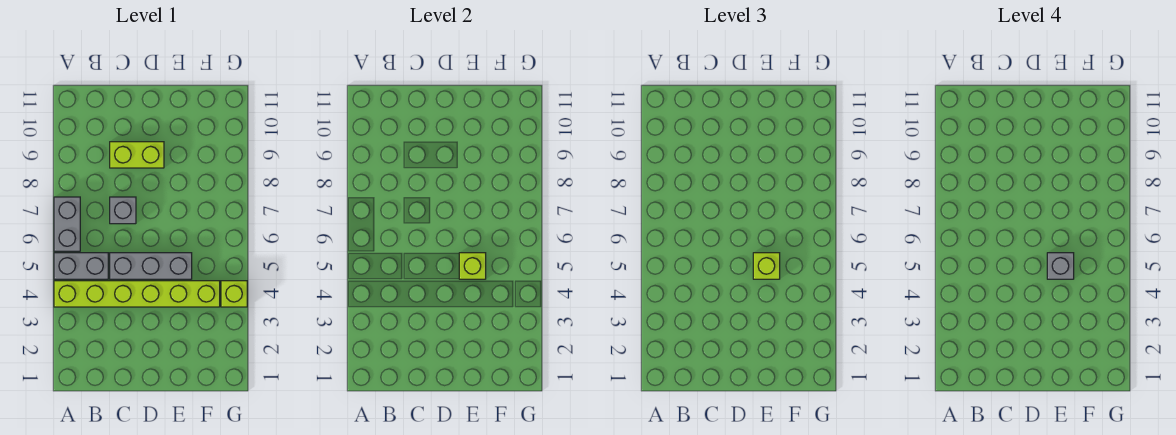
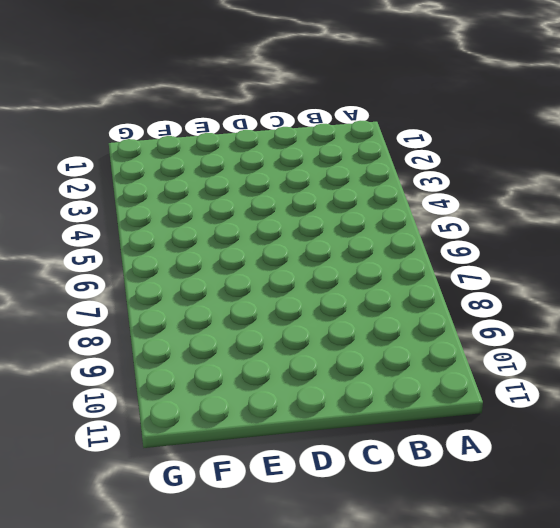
none -> lime brick A4:F4 level 1
none -> grey brick A5:B5 level 1

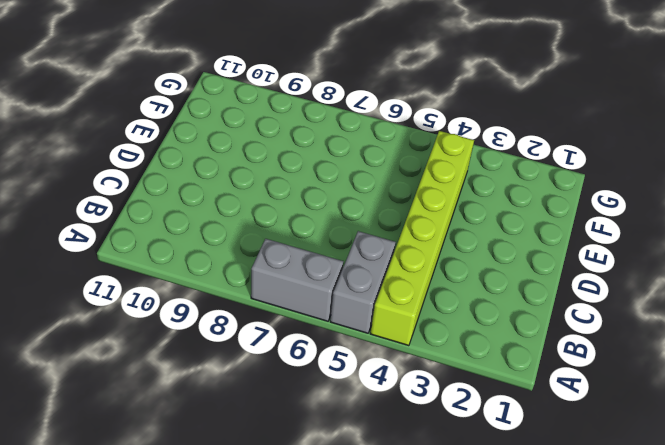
none -> grey brick C5:E5 level 1
none -> grey brick C7 level 1

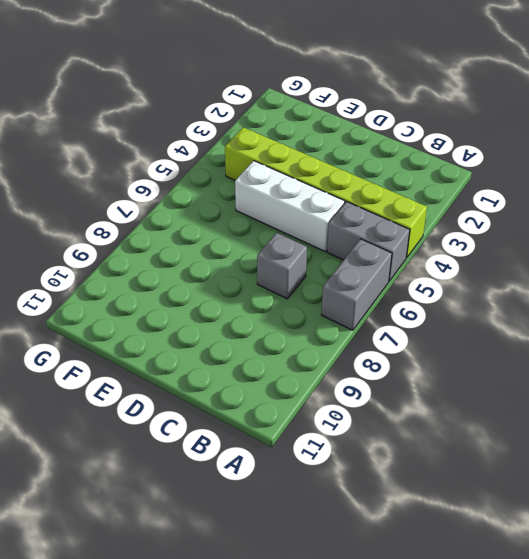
white brick C5:E5 level 1 -> grey brick C5:E5 level 1
none -> lime brick C9:D9 level 1
none -> lime brick G4 level 1

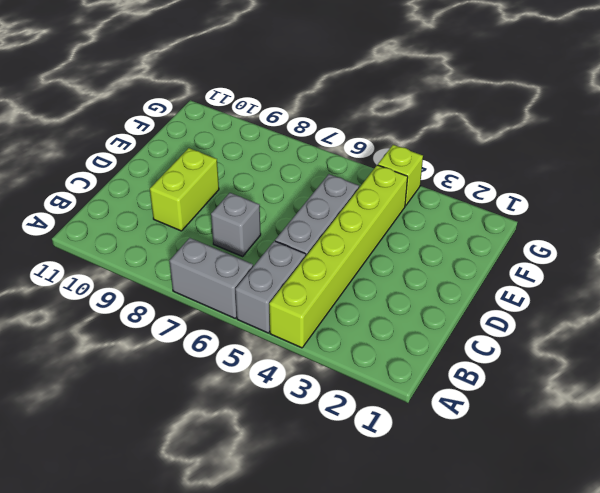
none -> lime brick E5 level 2
none -> lime brick E5 level 3

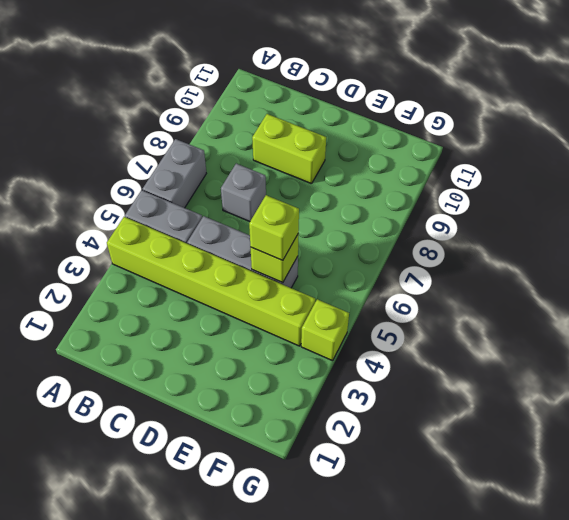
none -> grey brick E5 level 4

